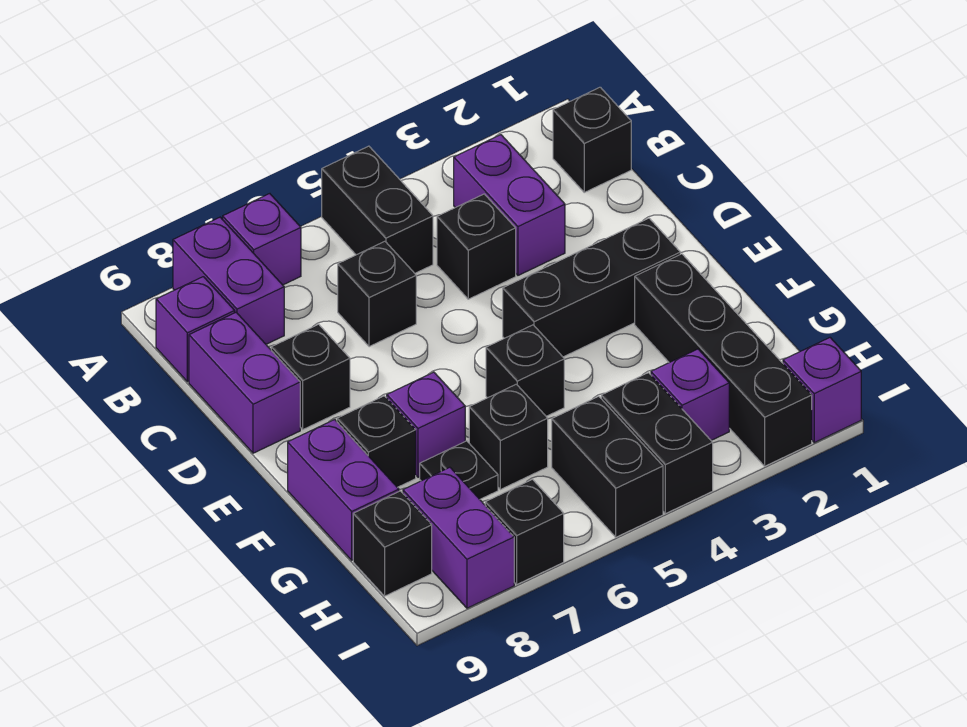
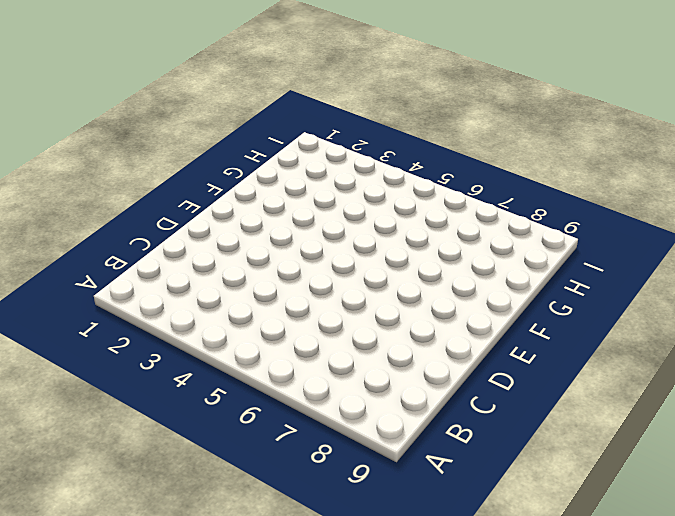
none -> black brick A5:B5 level 1
none -> purple brick A7 level 1
none -> purple brick A8:B8 level 1

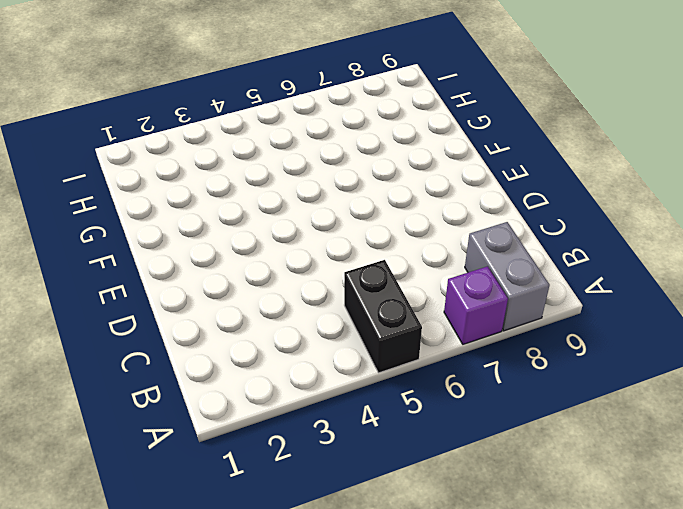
grey brick A8:B8 level 1 -> purple brick A8:B8 level 1
none -> black brick B1 level 1
none -> purple brick B3:C3 level 1
none -> purple brick B9 level 1

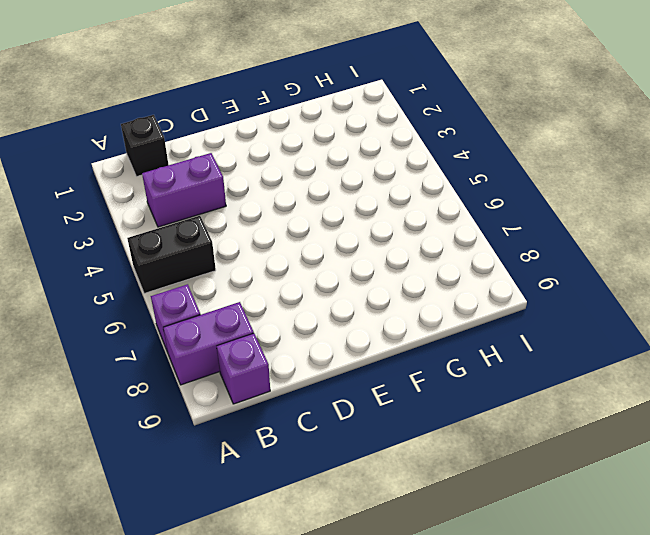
none -> black brick C4 level 1
none -> black brick C6 level 1
none -> purple brick C9:D9 level 1

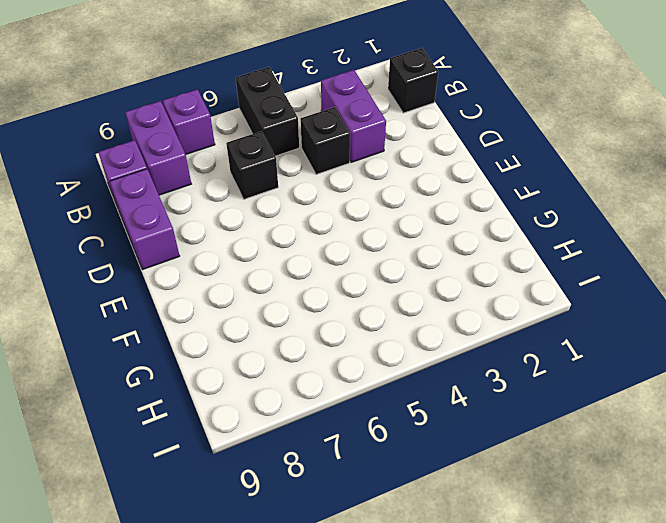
none -> black brick D8 level 1
none -> black brick E2:E4 level 1
none -> black brick F2:I2 level 1

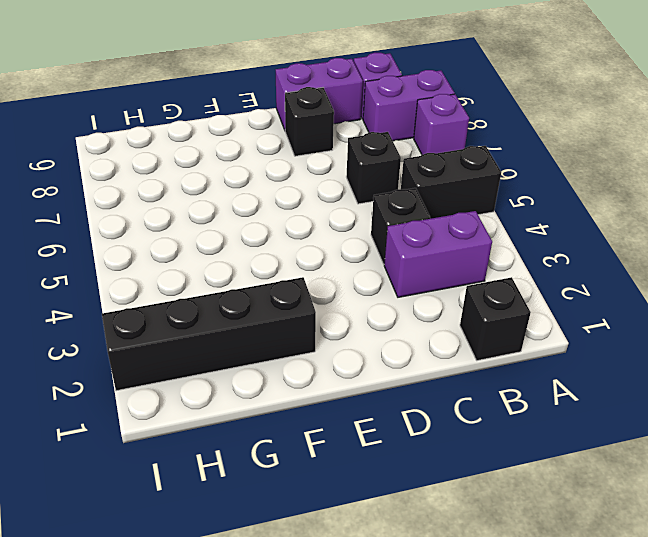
none -> black brick E2:E4 level 1
none -> black brick F5 level 1
none -> purple brick F7 level 1

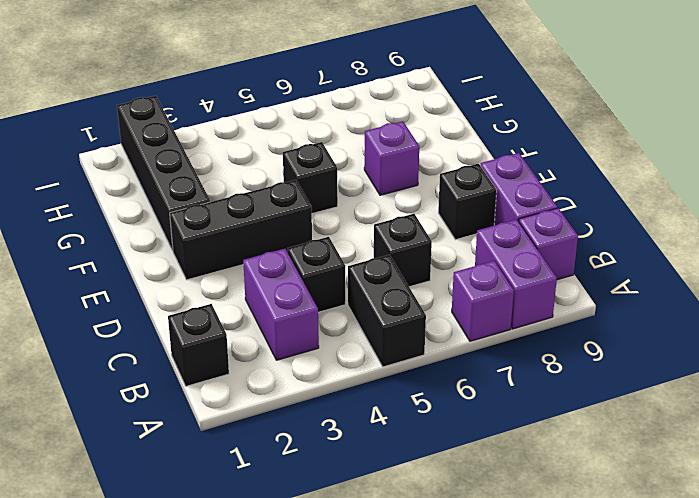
none -> black brick F8 level 1
none -> purple brick F9:G9 level 1
none -> black brick G6 level 1

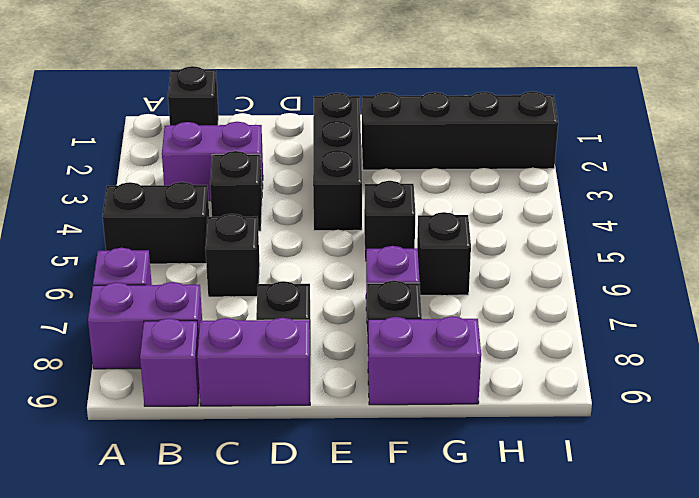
none -> black plate G7 level 1
none -> purple brick H3 level 1
none -> black brick H4:I4 level 1

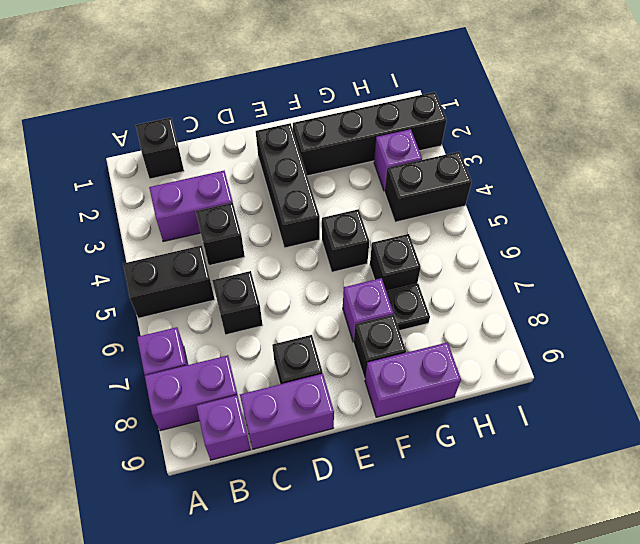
none -> black brick H5:I5 level 1
none -> purple brick H8:I8 level 1
none -> black brick H9 level 1

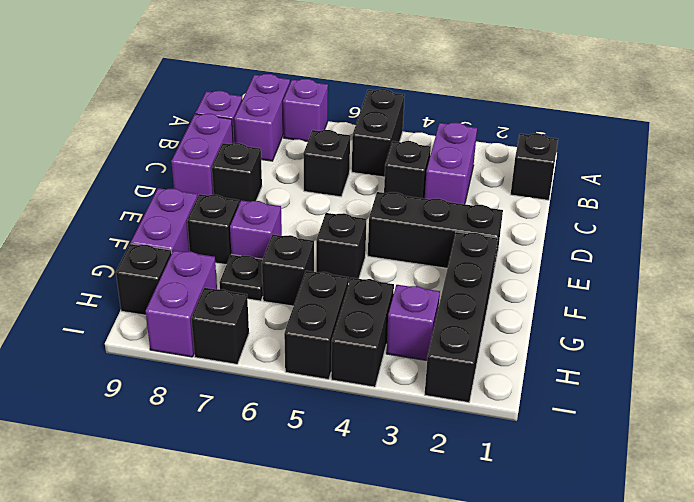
none -> purple brick I1 level 1

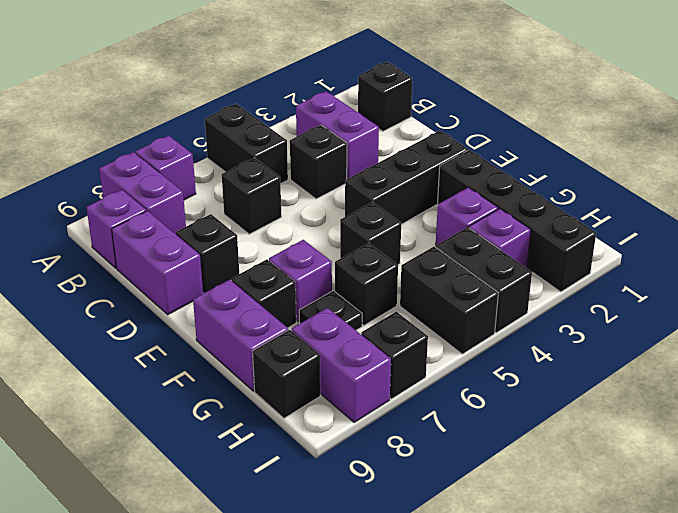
purple brick G3 level 1 -> purple brick I1 level 1

